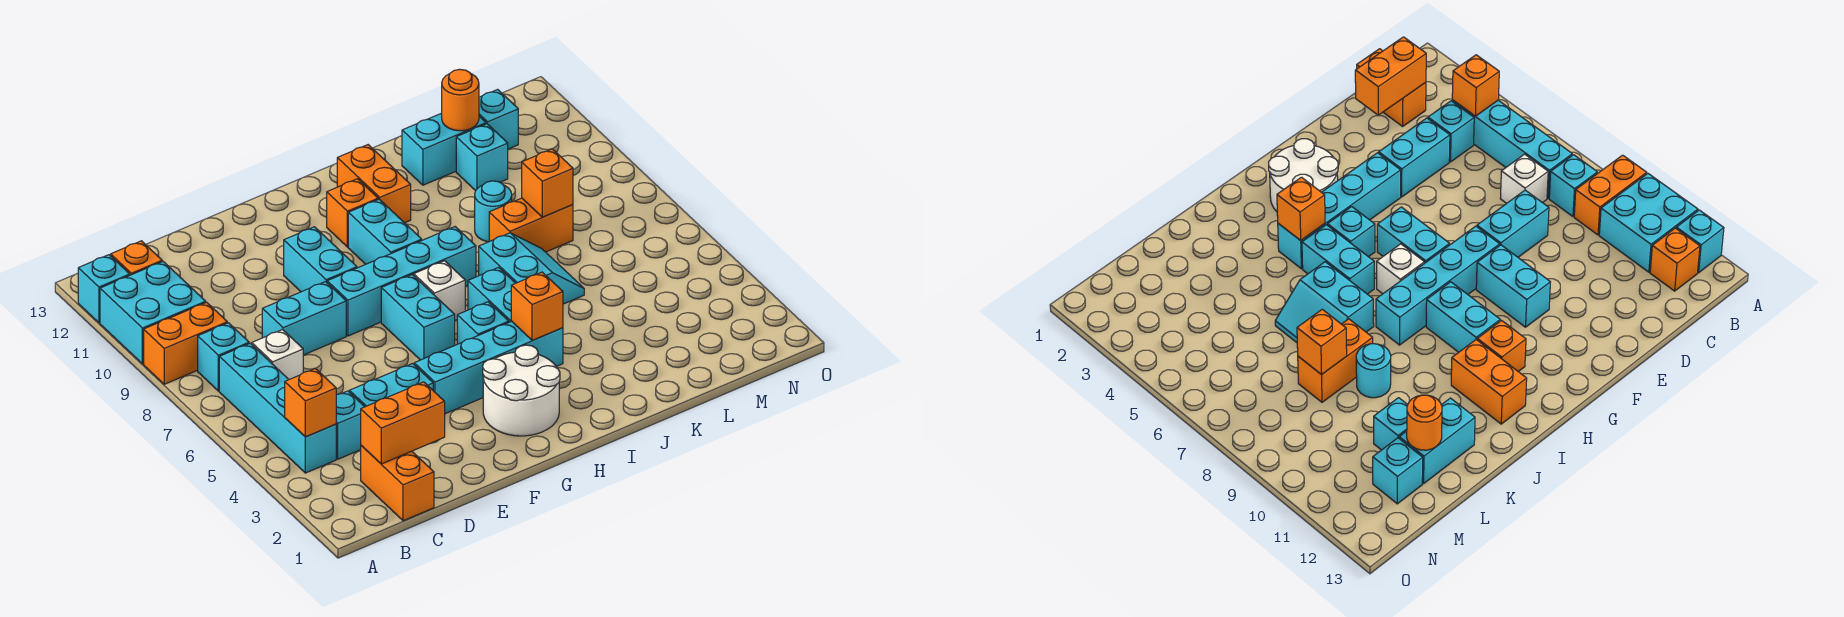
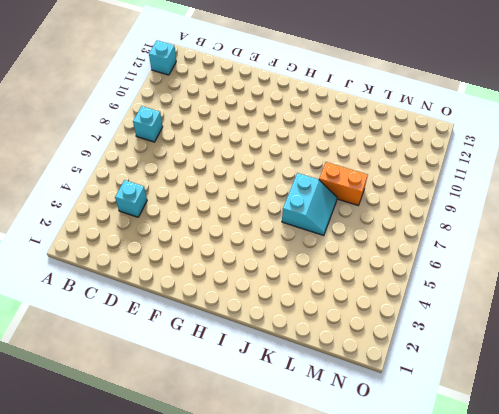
none -> orange brick A9:B9 level 1
none -> cyan brick A10:B11 level 1
none -> cyan brick B4:B7 level 1
none -> orange brick B12 level 1

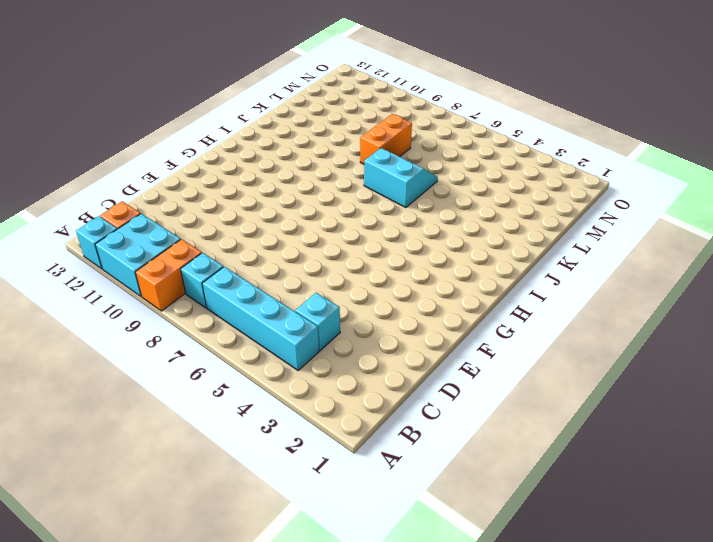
none -> orange brick C1:C2 level 1
none -> white brick C7 level 1
none -> cyan brick D4:E4 level 1
none -> cyan brick D8:E8 level 1

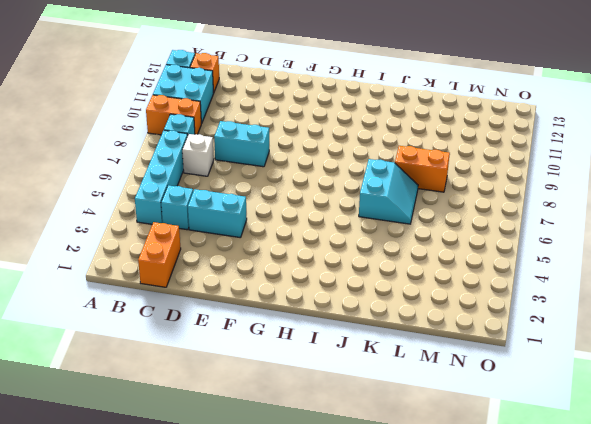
none -> cyan brick F4:I4 level 1
none -> cyan brick F8:I8 level 1
none -> cyan brick F9:F10 level 1
none -> white round brick G2:H3 level 1

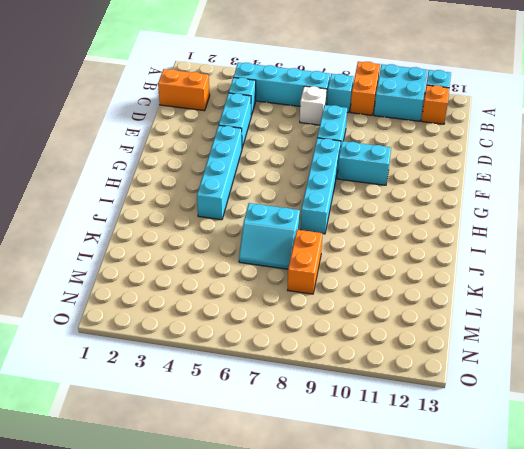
none -> white round brick G2:H3 level 1
none -> cyan brick G6:G7 level 1
none -> cyan brick H5 level 1
none -> white brick H7 level 1

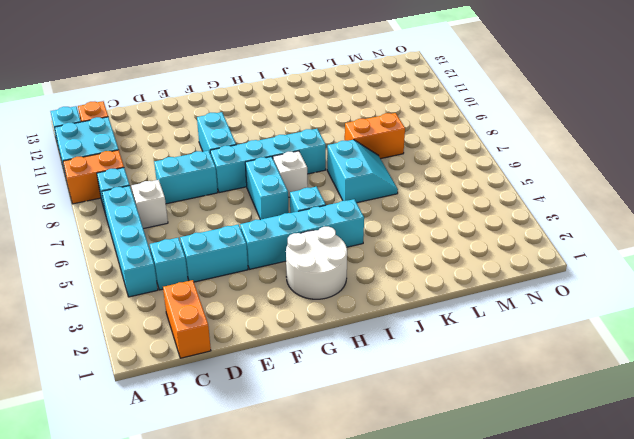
none -> cyan brick H9:H10 level 1
none -> orange brick H11 level 1
none -> cyan brick I5:I6 level 1
none -> orange brick I11:I12 level 1

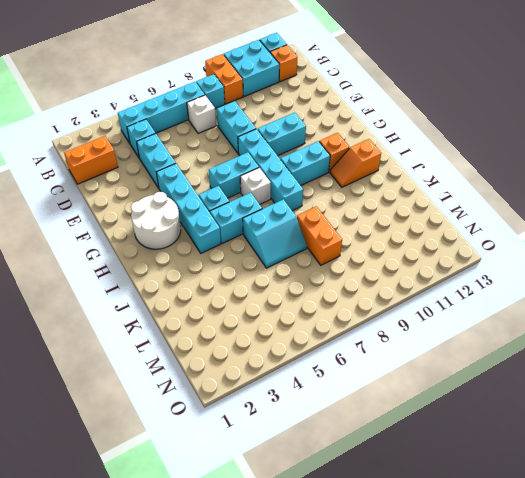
orange slope I11:I12 level 1 top 12 -> orange brick I11:I12 level 1
none -> cyan round brick K9 level 1
none -> cyan brick K12:L12 level 1
none -> cyan brick L11 level 1
none -> cyan brick M12 level 1

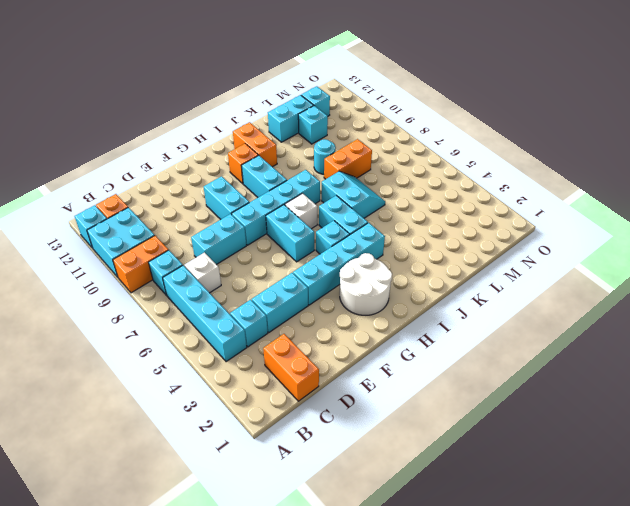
none -> orange brick B4 level 2
none -> orange brick C2:D2 level 2
none -> orange brick I4 level 2
none -> orange brick L8 level 2

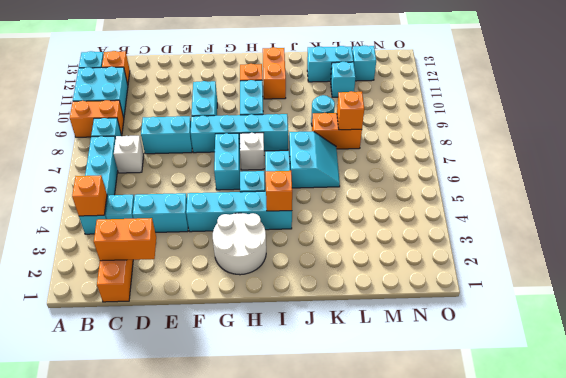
none -> orange round brick L12 level 2

